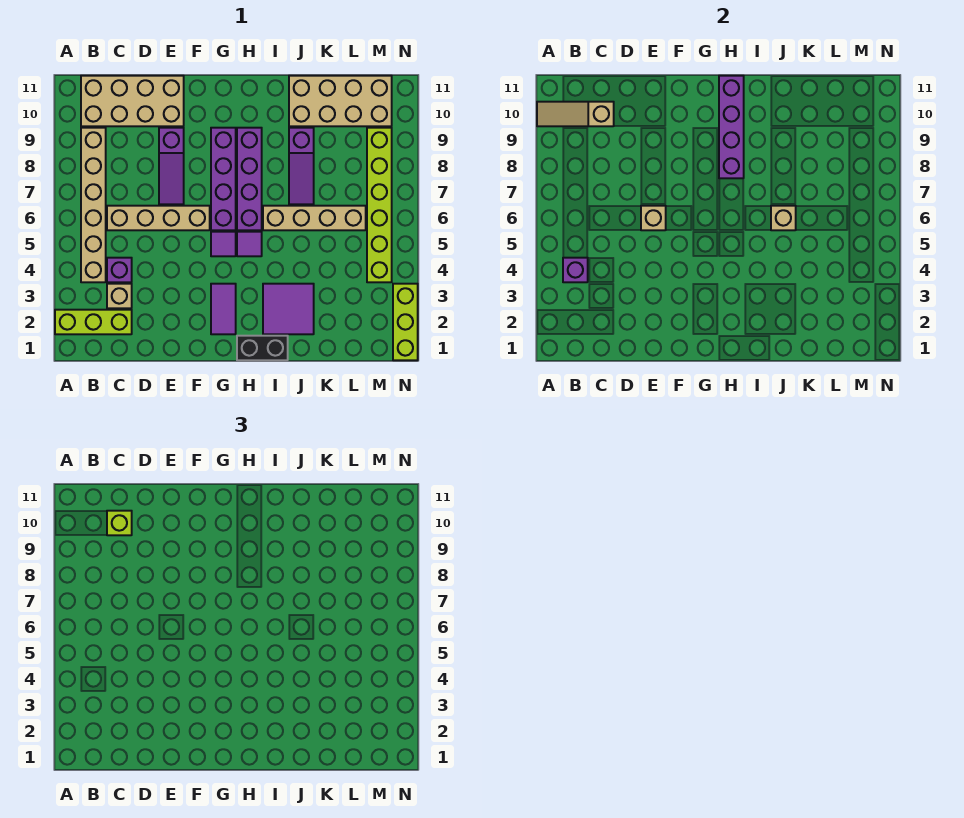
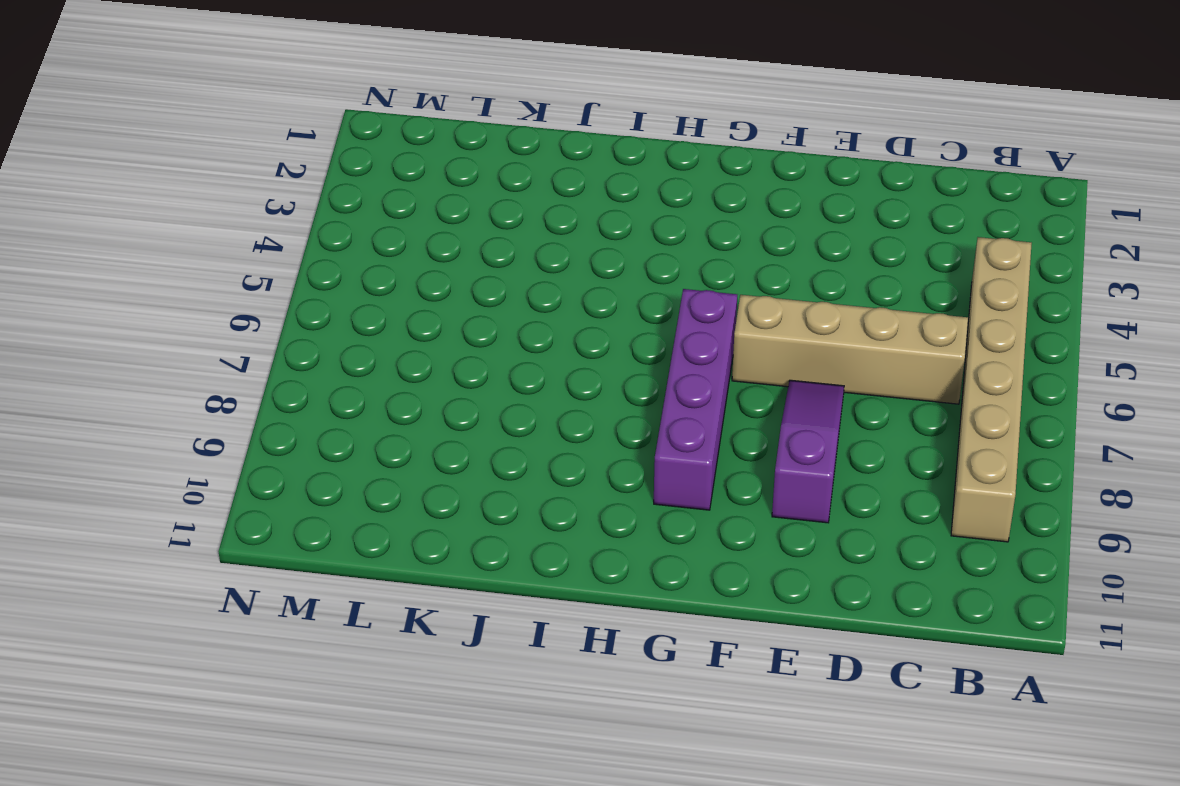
none -> lime brick A2:C2 level 1
none -> tan brick B10:E11 level 1
none -> tan brick C3 level 1

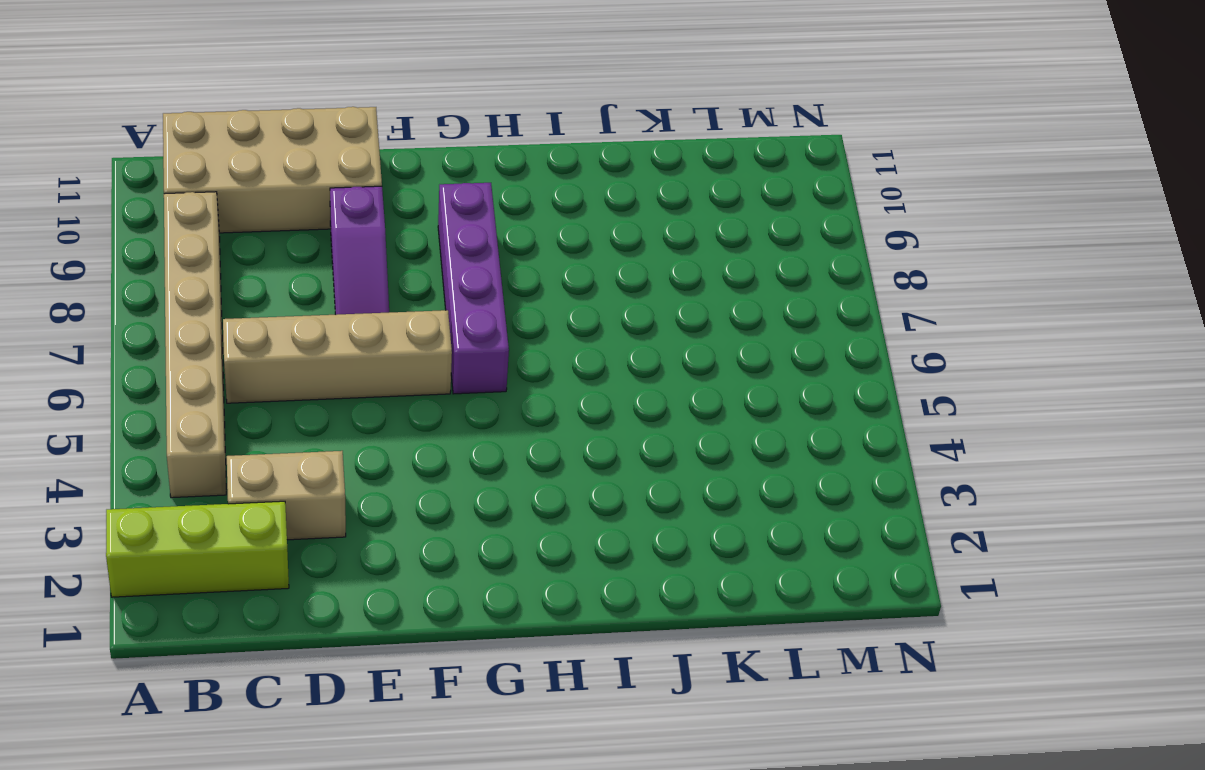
tan brick C3:D3 level 1 -> tan brick C3 level 1
none -> purple brick C4 level 1
none -> purple tile G2:G3 level 1
none -> purple tile G5 level 1

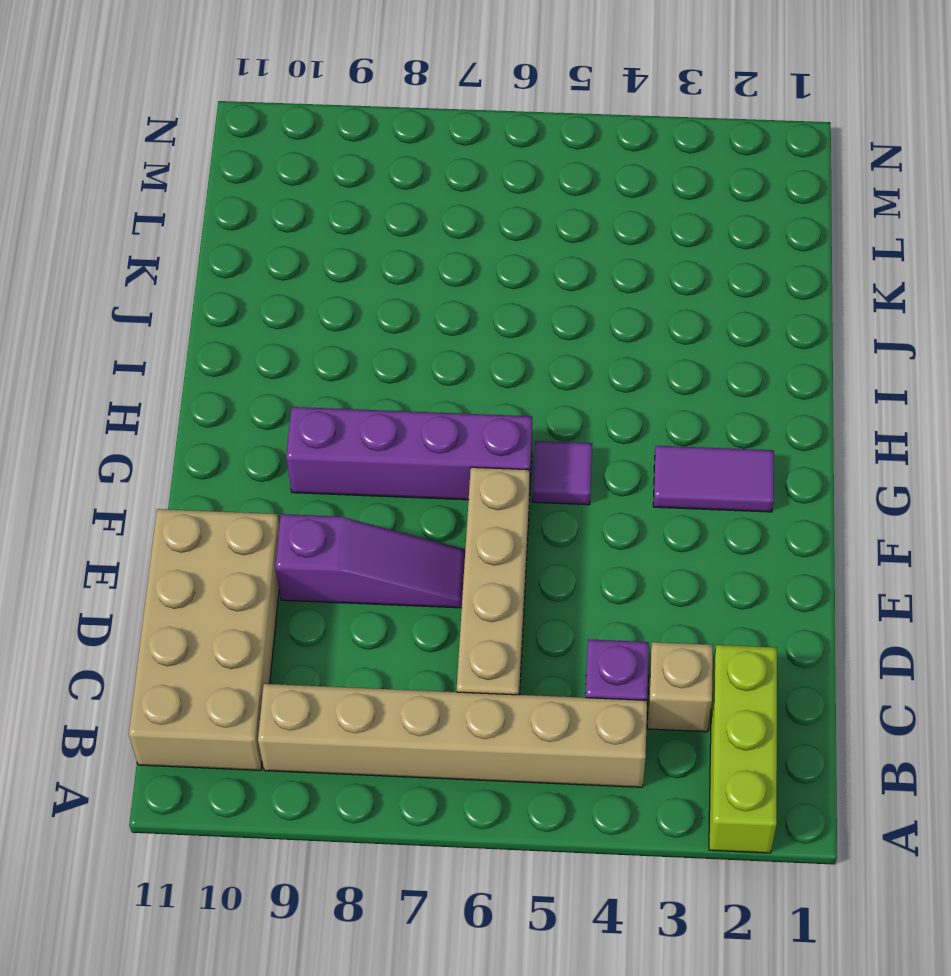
none -> black brick H1:I1 level 1
none -> purple tile H5 level 1
none -> purple brick H6:H9 level 1

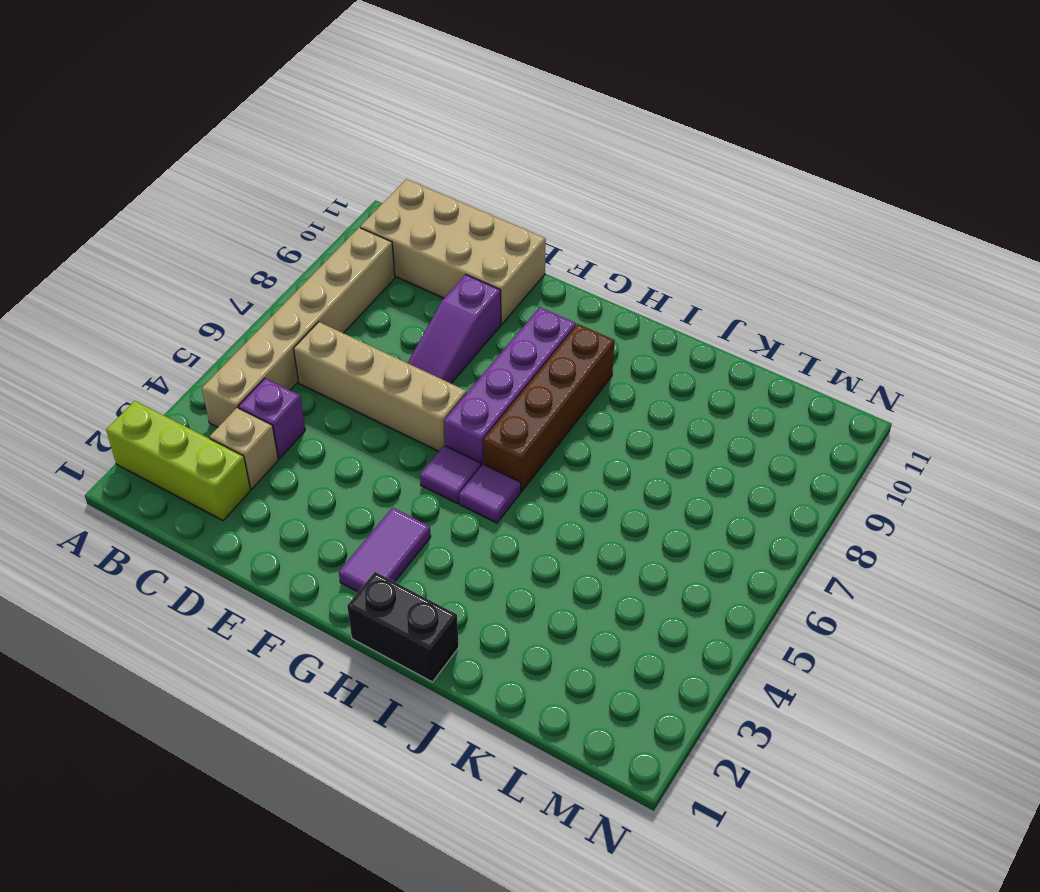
brown brick H6:H9 level 1 -> purple brick H6:H9 level 1
none -> purple tile I2:J3 level 1
none -> tan brick I6:L6 level 1
none -> purple slope J7:J9 level 1 top 9

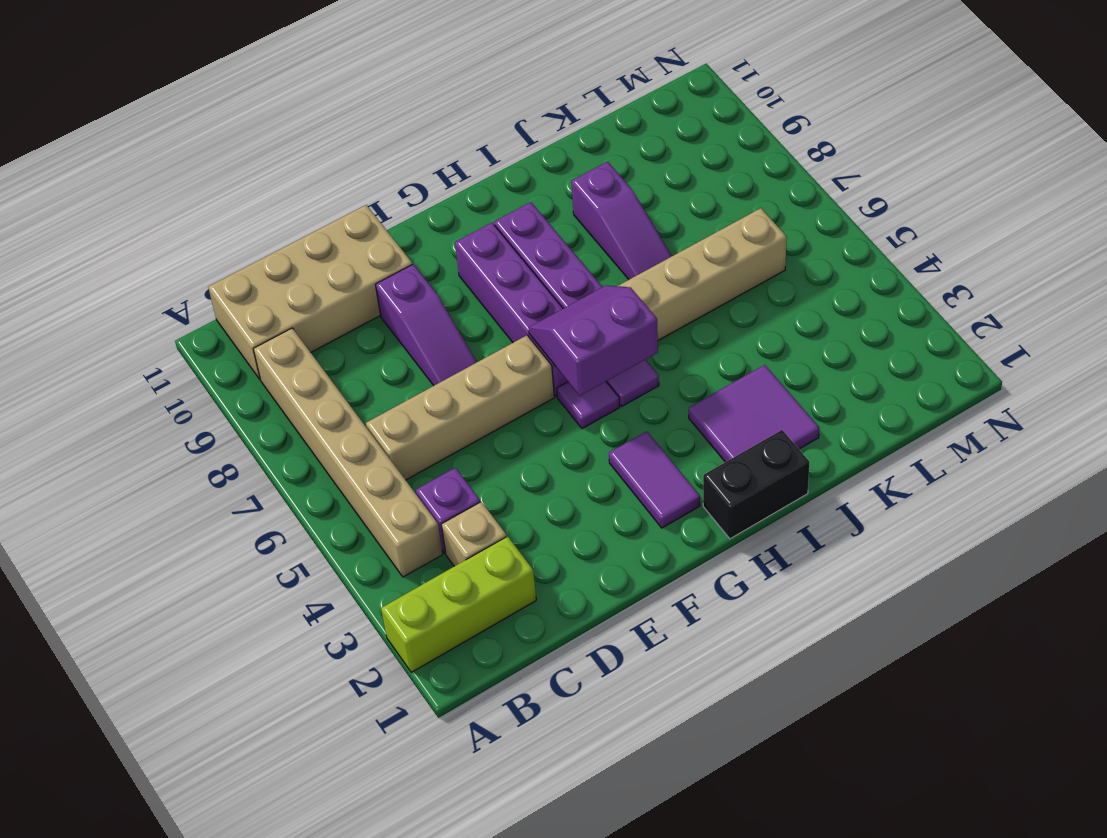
purple slope G5:H6 level 2 top 5 -> none
none -> tan brick J10:M11 level 1
none -> lime brick M4:M9 level 1
none -> lime brick N1:N3 level 1

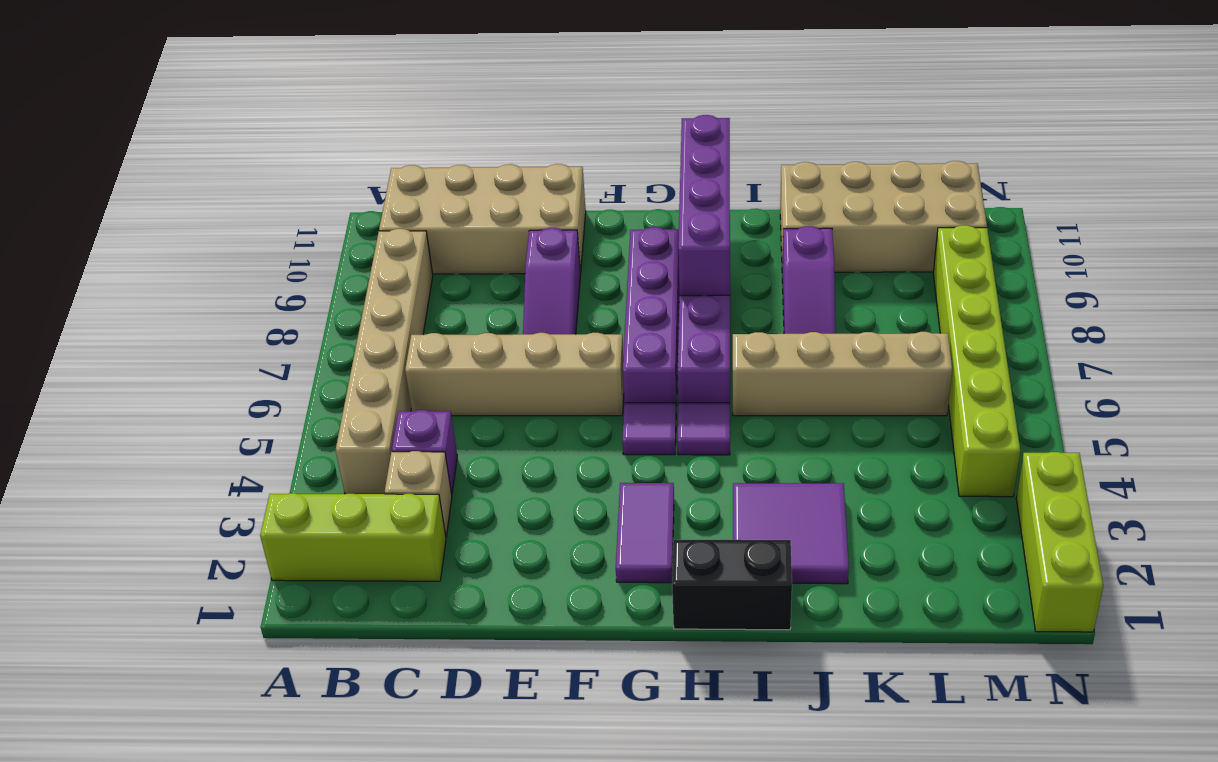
none -> tan slope A10:C10 level 2 top C
none -> purple brick B4 level 2
none -> tan brick E6 level 2

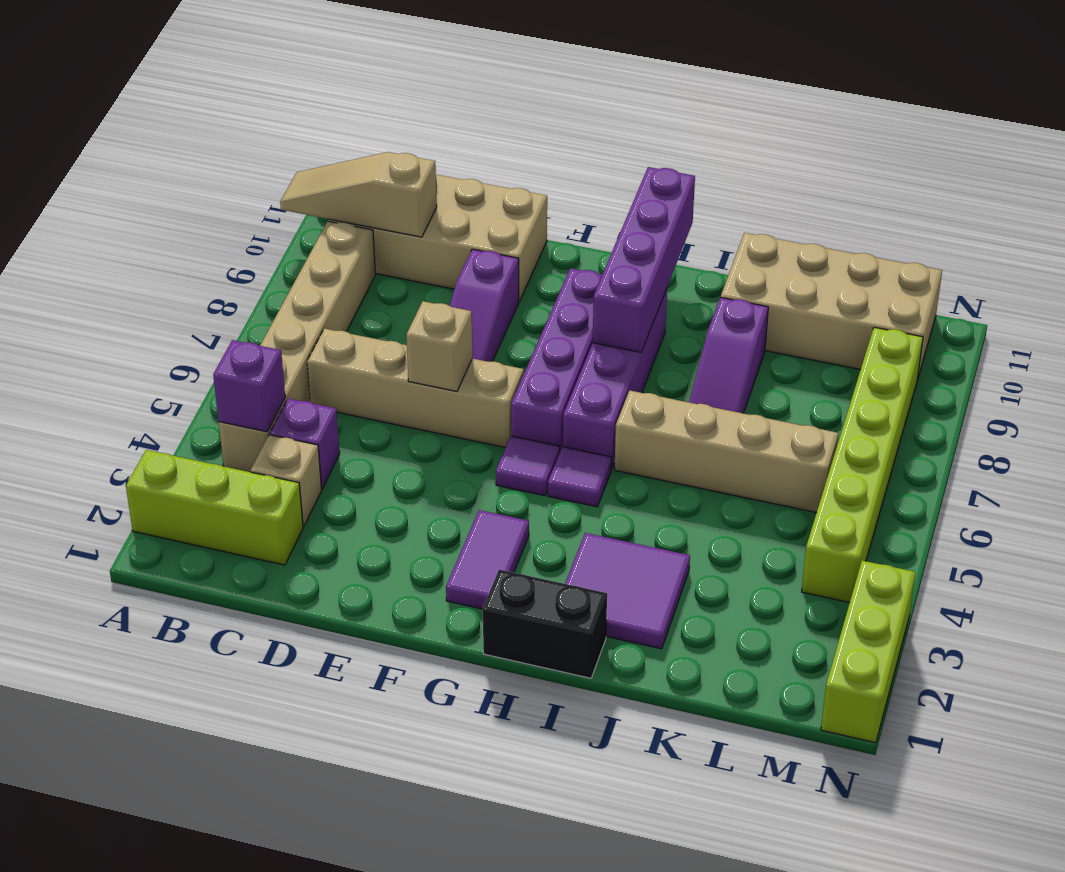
none -> tan brick J6 level 2
none -> lime brick C10 level 3

